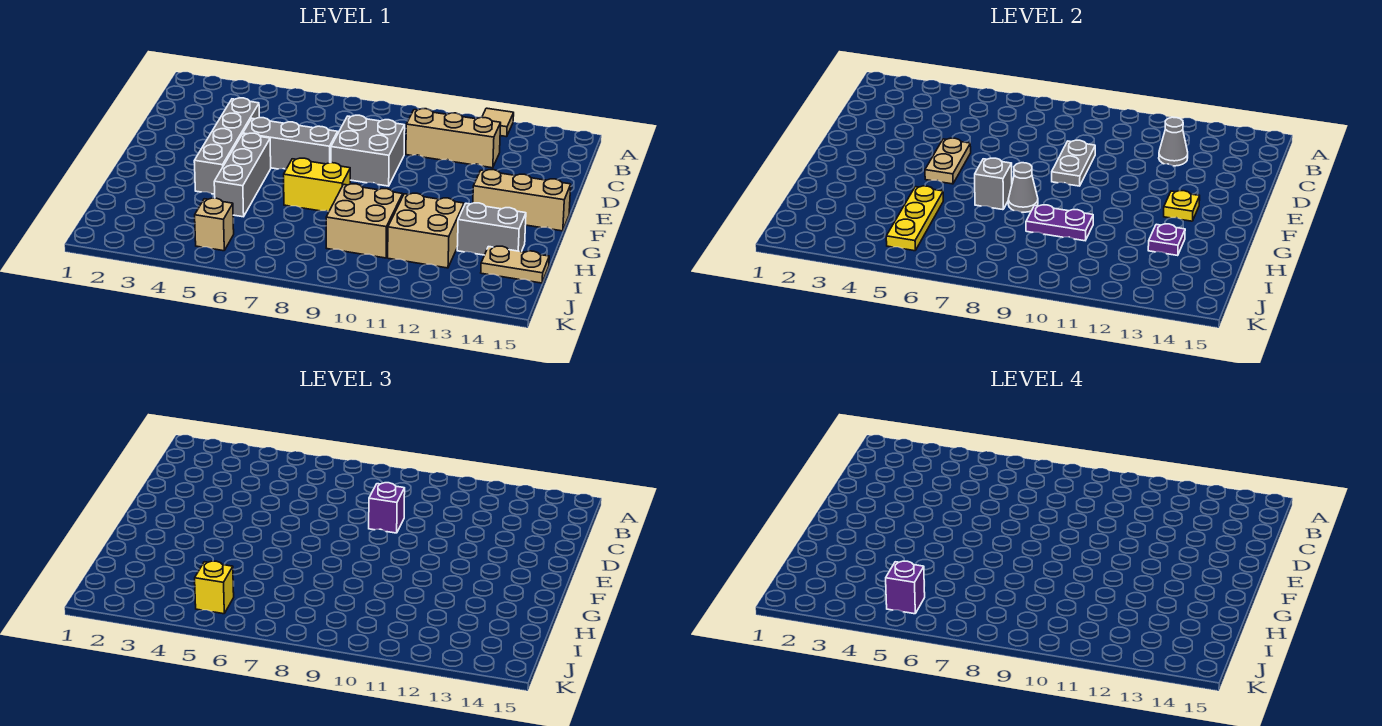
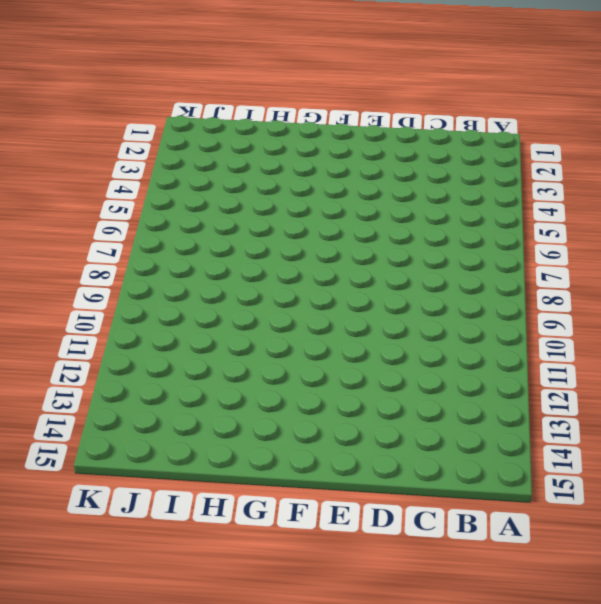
none -> tan tile A12 level 1
none -> tan brick C10:C12 level 1
none -> grey brick D4:G4 level 1

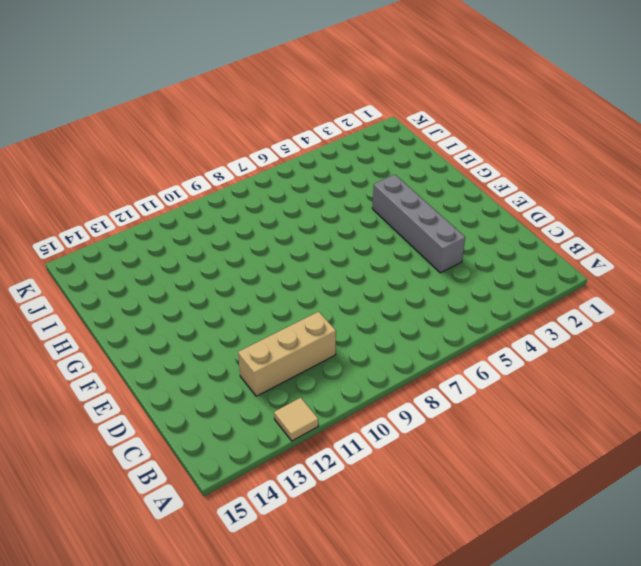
none -> grey brick D8:E9 level 1
none -> grey brick E5:E7 level 1
none -> grey brick F5:H5 level 1

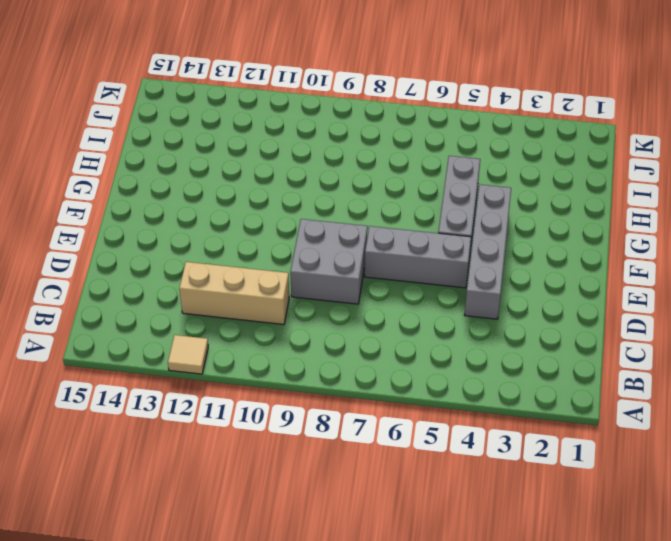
none -> tan brick F13:F15 level 1
none -> yellow brick G7:G8 level 1
none -> tan brick H9:I10 level 1

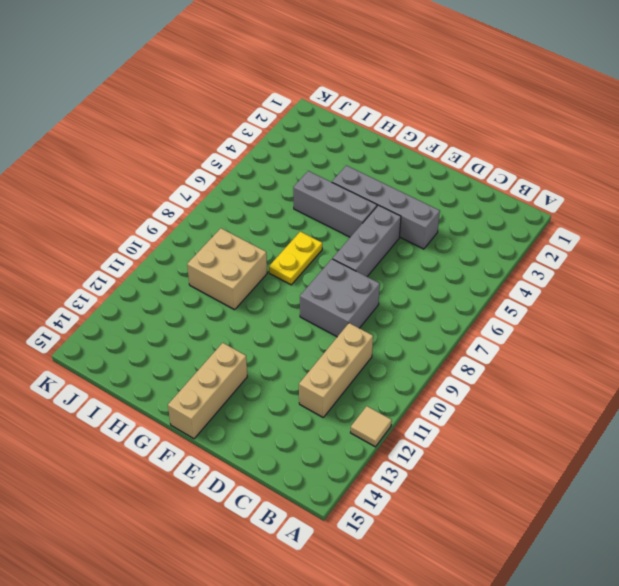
yellow plate G7:G8 level 1 -> yellow brick G7:G8 level 1
none -> tan brick H11:I12 level 1
none -> grey brick H13:H14 level 1
none -> tan plate I14:I15 level 1

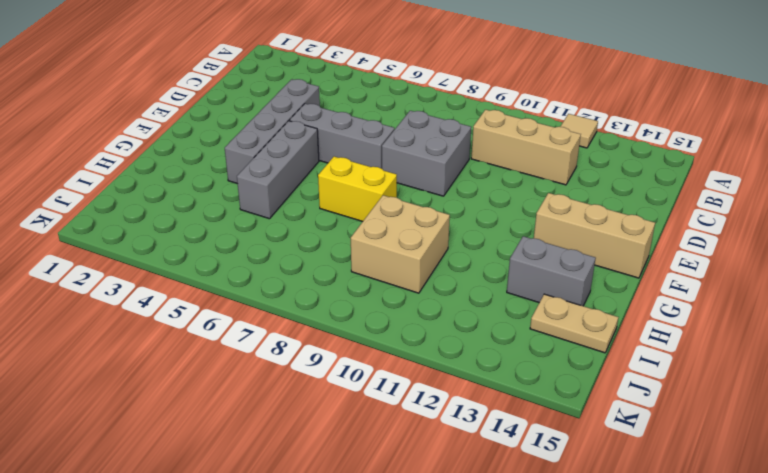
none -> tan brick H11:I12 level 1
none -> tan brick J5 level 1
none -> grey cone C12 level 2

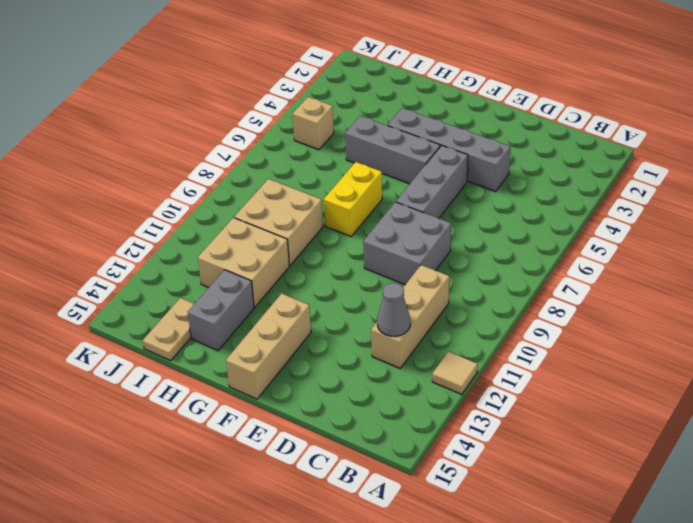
none -> grey plate D9:E9 level 2
none -> tan plate E5:F5 level 2
none -> yellow plate F13 level 2

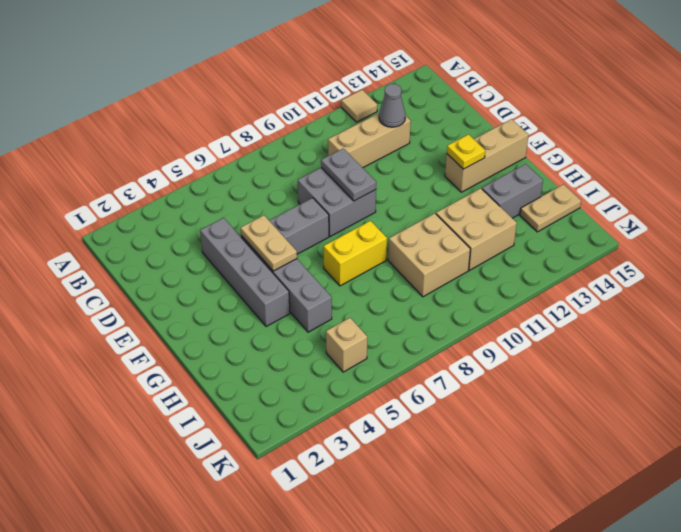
none -> grey brick G7 level 2
none -> grey cone G8 level 2
none -> yellow plate H5:J5 level 2

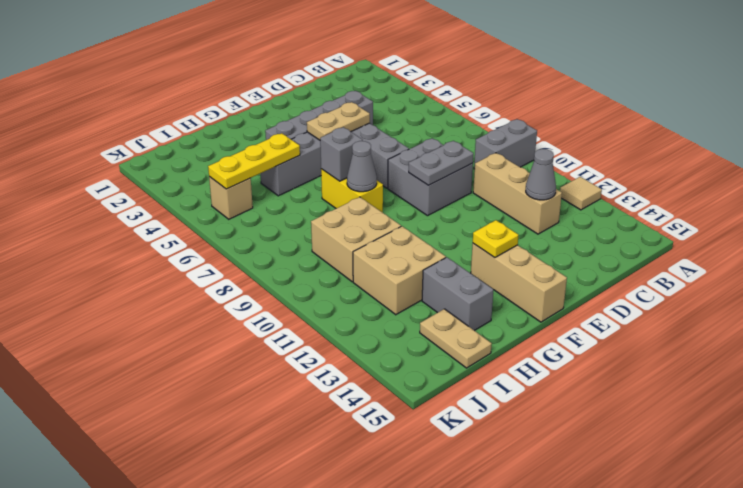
grey brick A9:B9 level 1 -> none
none -> purple plate H9:H10 level 2
none -> purple plate H13 level 2
none -> purple brick D9 level 3

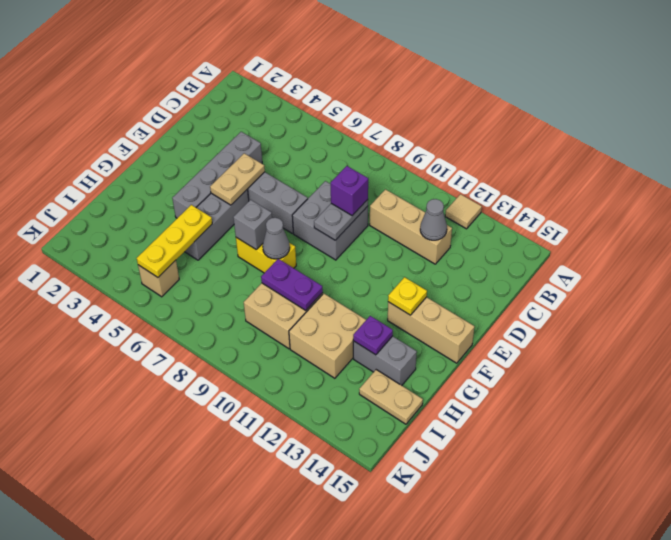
none -> yellow brick J5 level 3
none -> purple brick J5 level 4

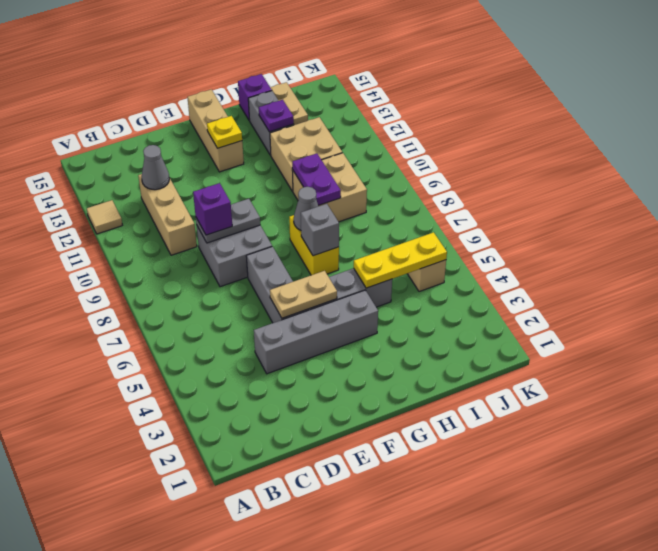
purple brick H15 level 1 -> purple brick J5 level 4
none -> yellow brick J5 level 3

